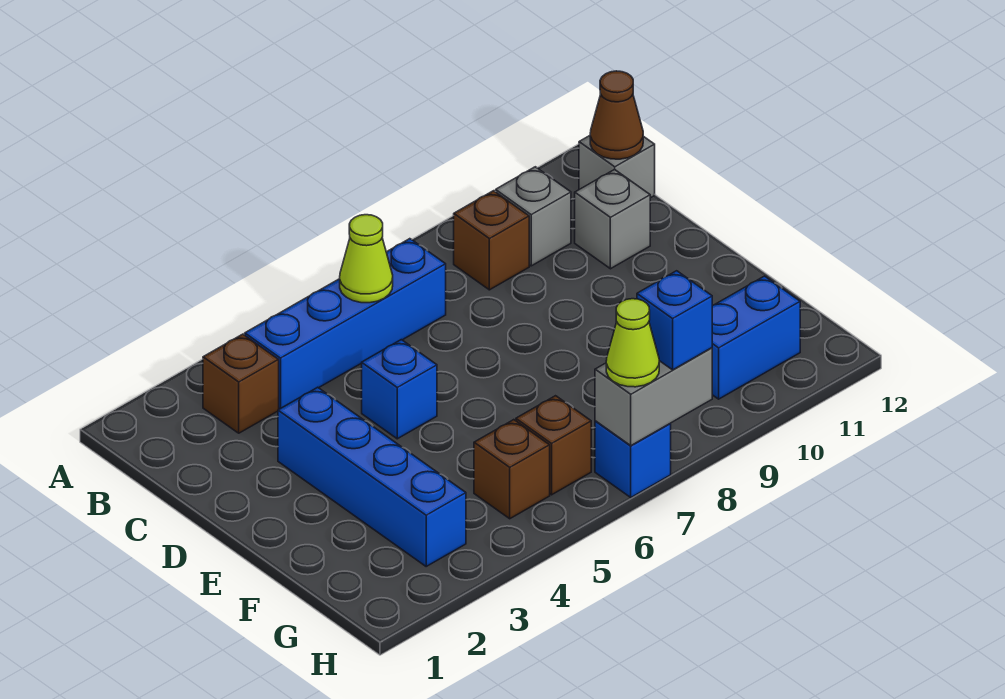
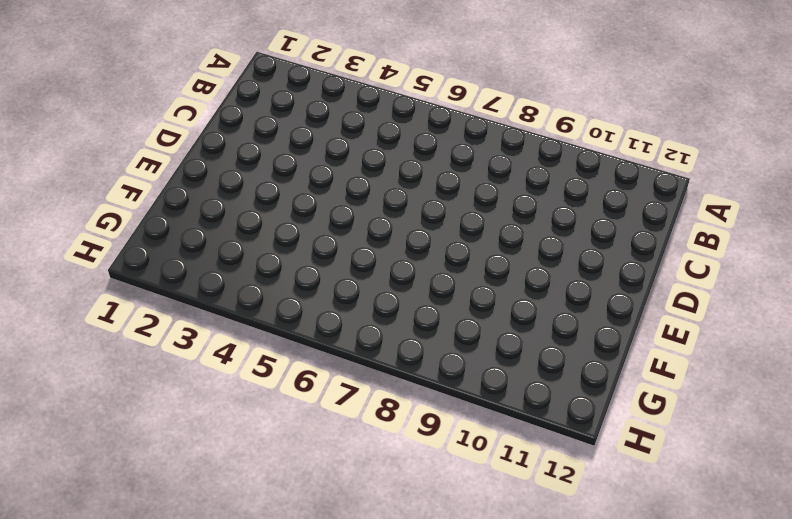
none -> brown brick B3 level 1
none -> blue brick B4:B7 level 1
none -> brown brick B9 level 1

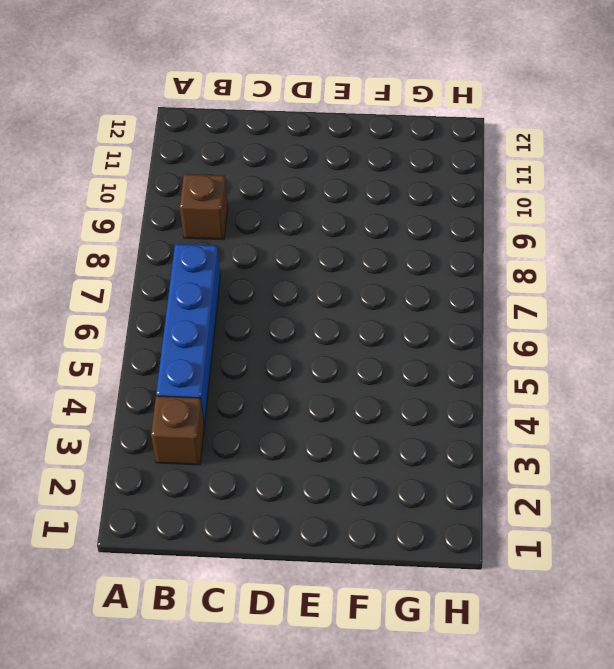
none -> grey brick B10 level 1
none -> grey brick B12 level 1
none -> grey brick C11 level 1

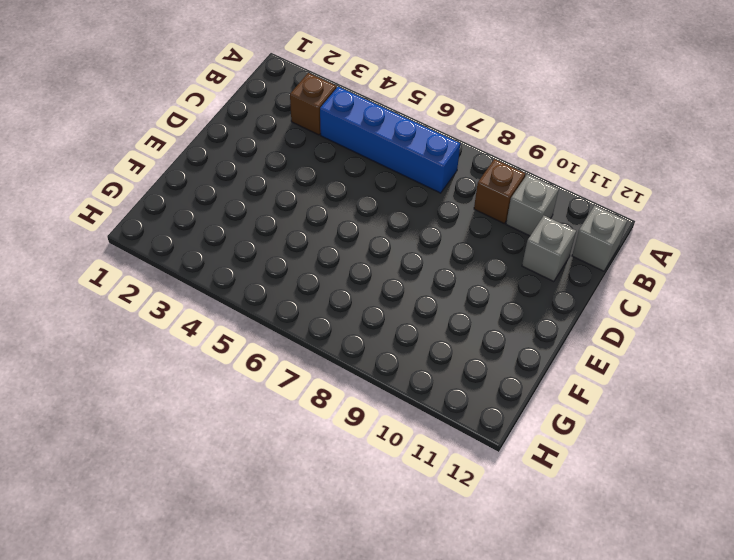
none -> blue brick D3:G3 level 1
none -> blue brick D5 level 1
none -> brown brick G5 level 1

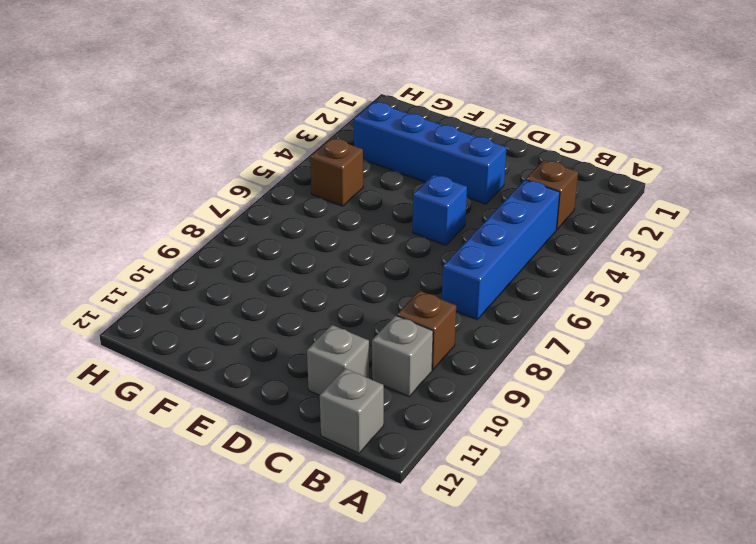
none -> brown brick G6 level 1
none -> blue brick G10:G11 level 1
none -> blue brick H7 level 1

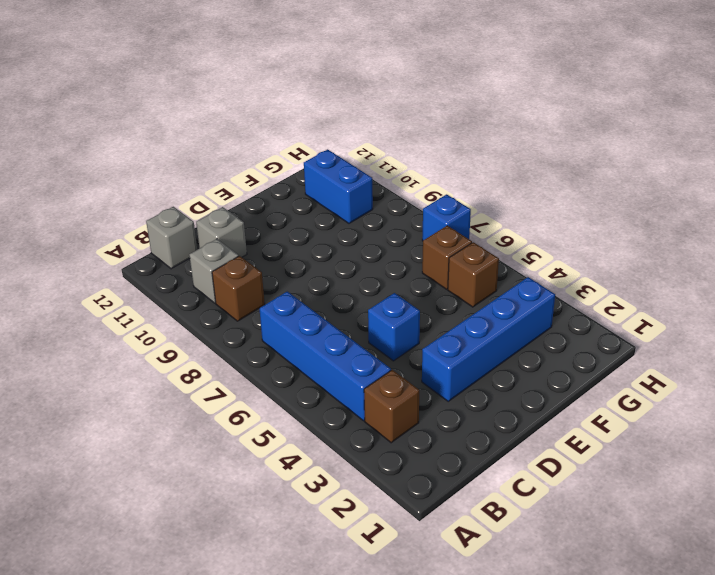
none -> lime cone B6 level 2
none -> brown cone B12 level 2
none -> grey brick H7:H8 level 2

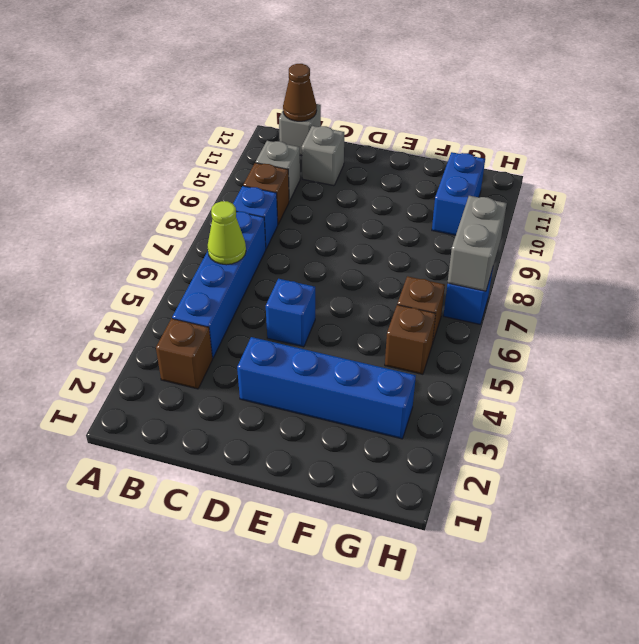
blue brick B8 level 1 -> blue brick H8 level 3
none -> lime cone H7 level 3

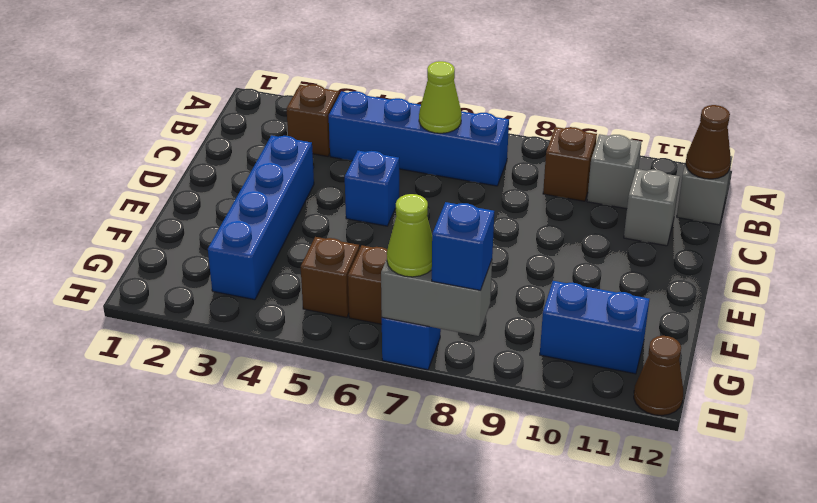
brown cone H12 level 1 -> none

